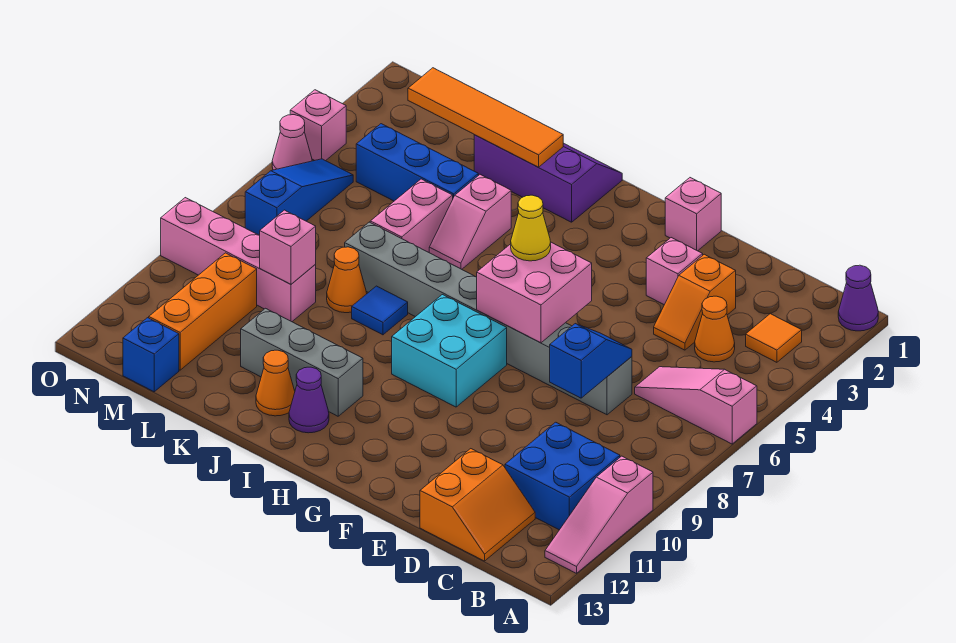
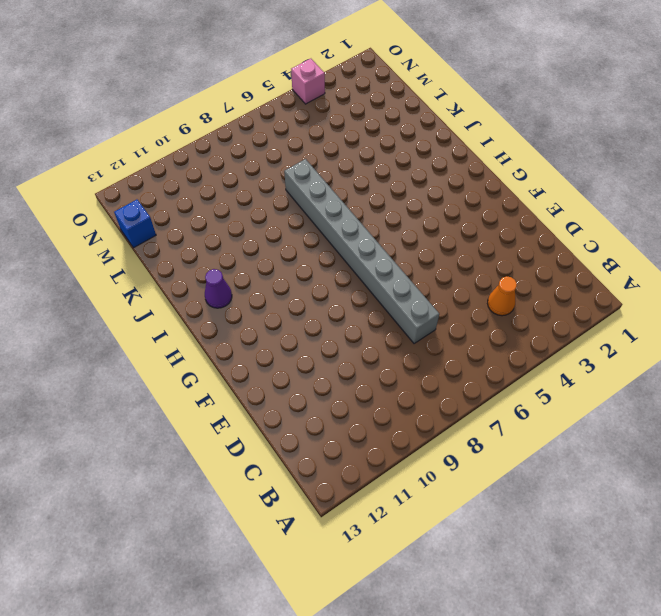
none -> purple cone A1 level 1
none -> pink slope A6:C6 level 1 top A
none -> pink slope A10:A12 level 1 top 10
none -> orange tile B3 level 1

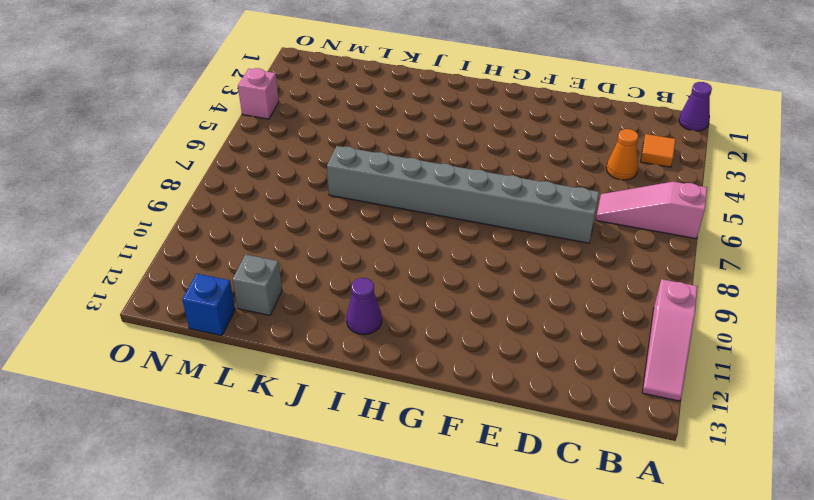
grey brick L12 level 1 -> none
none -> blue brick B10:C11 level 1
none -> orange slope C12:D13 level 1 top D
none -> orange slope D3:D4 level 1 top 3
none -> pink brick E3 level 1

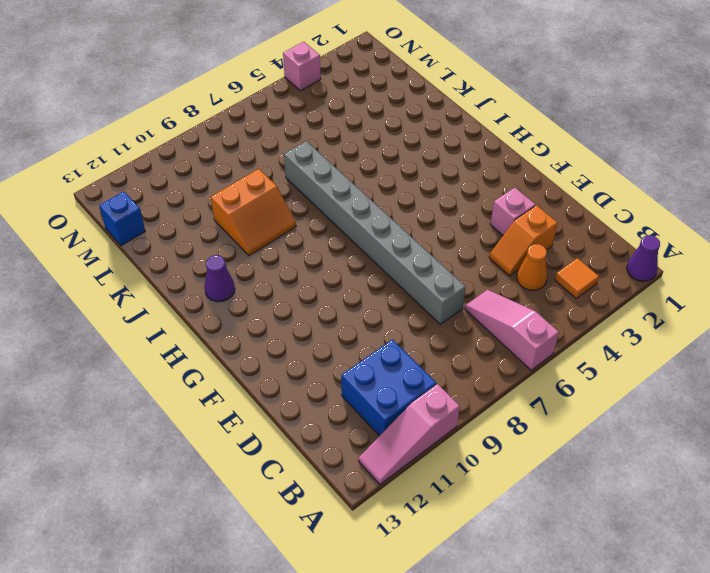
orange slope J9:K10 level 1 top K -> orange slope C12:D13 level 1 top D
none -> pink brick F1 level 1
none -> cyan brick G8:H9 level 1
none -> purple slope I1:K2 level 1 top 2
none -> grey brick I11:K11 level 1

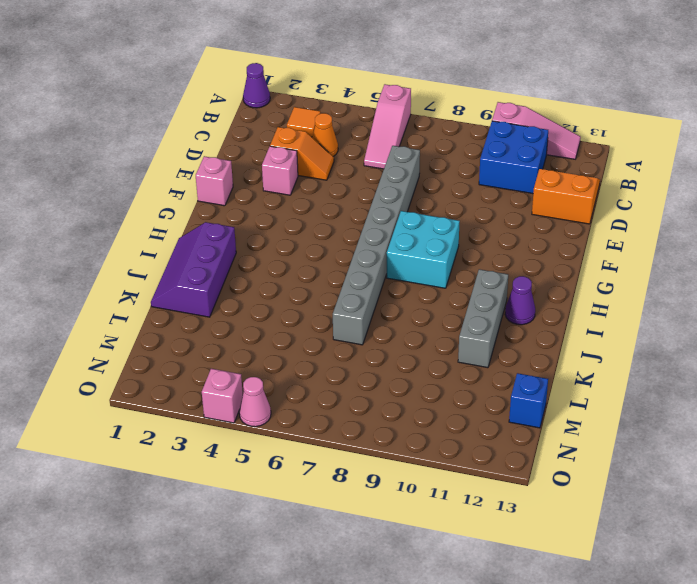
none -> pink slope J4:J5 level 1 top 4
none -> blue tile J8 level 1
none -> orange cone J12 level 1
none -> blue brick K4:M4 level 1

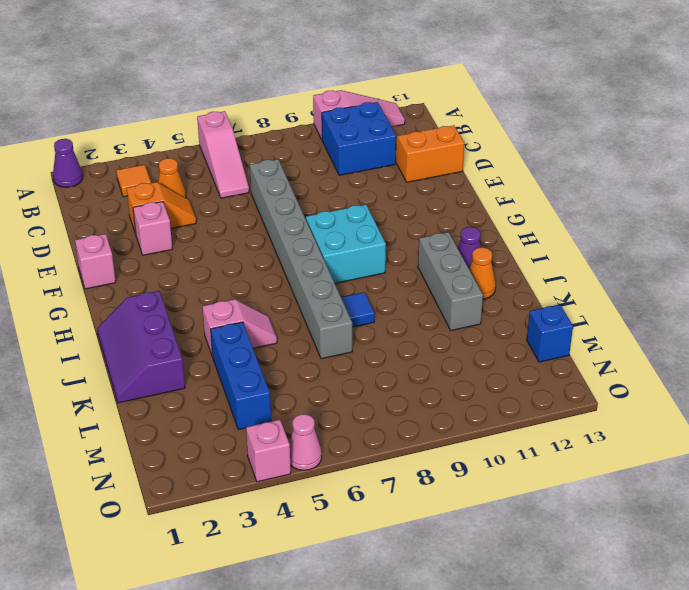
none -> pink brick K5:K6 level 1
none -> orange cone K8 level 1
none -> pink brick L9:O9 level 1
none -> orange brick M10:M12 level 1

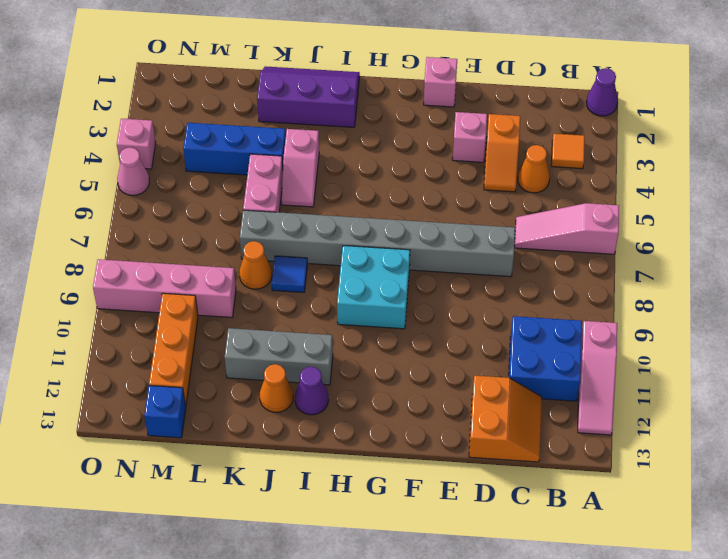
none -> blue slope N5:N7 level 1 top 7
none -> blue slope D7:D8 level 2 top 8
none -> pink brick F6:G7 level 2
none -> orange tile J2:M2 level 2

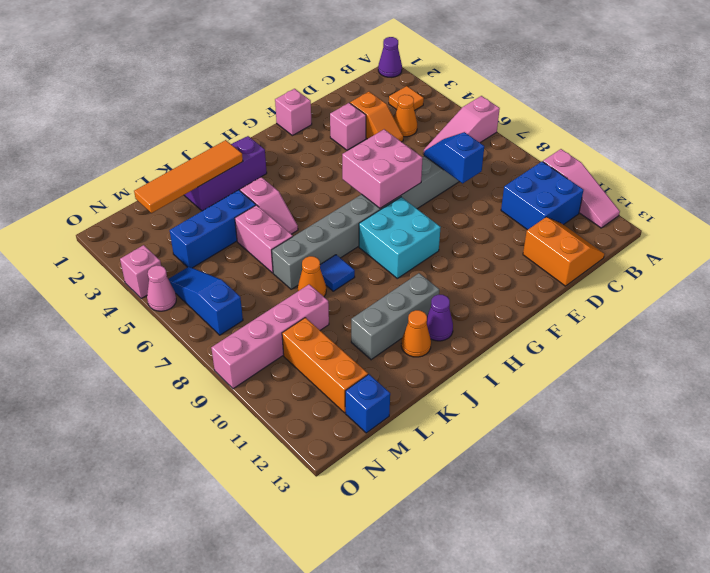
none -> pink brick L9 level 2
none -> yellow cone G6 level 3

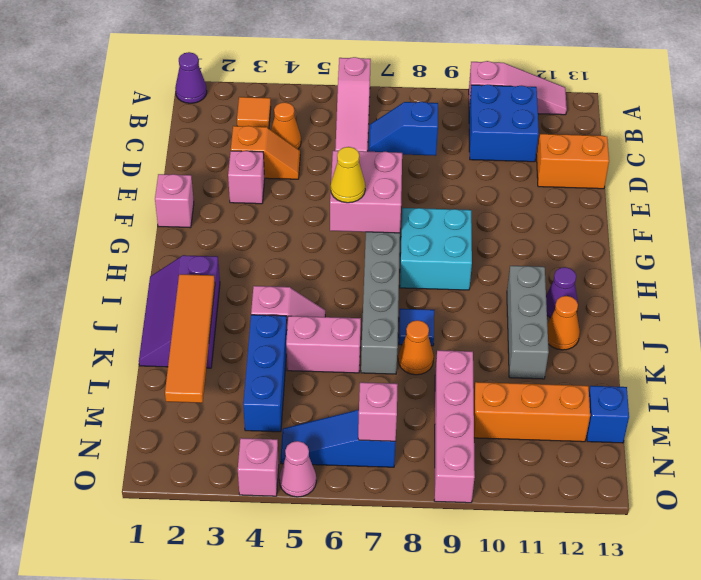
pink brick N7 level 2 -> pink brick L9 level 2

